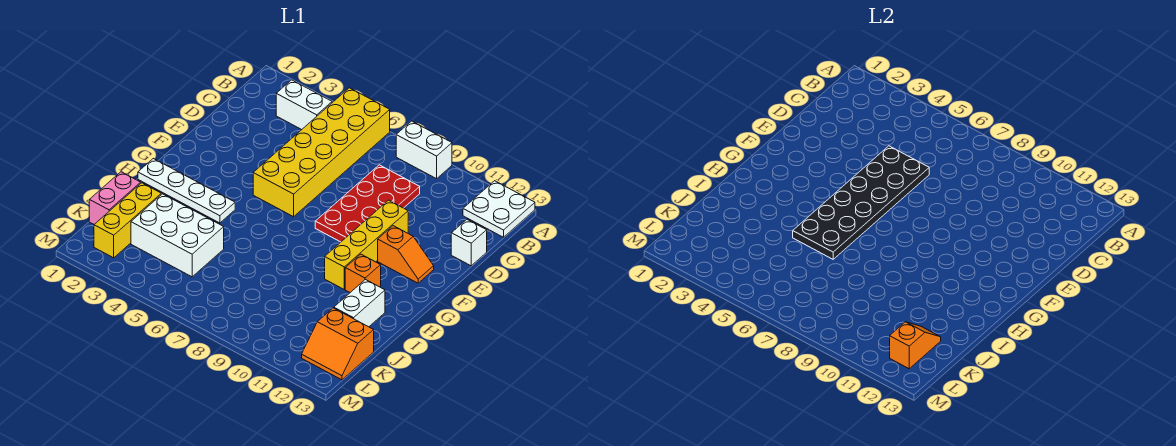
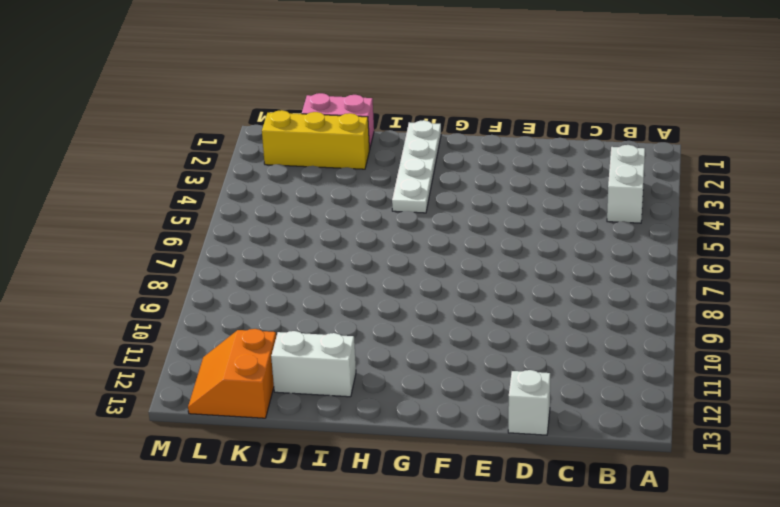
none -> yellow brick A5:F6 level 1
none -> white brick A8:A9 level 1
none -> white plate A12:B13 level 1

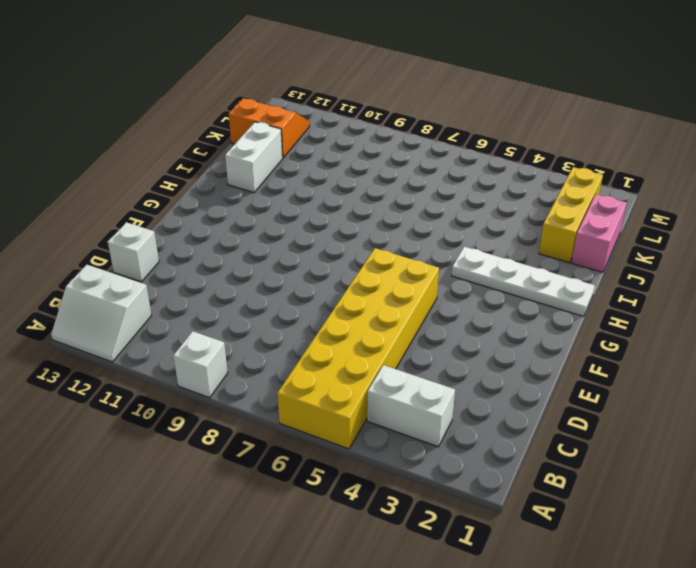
white brick A9 level 1 -> white brick A8:A9 level 1
white slope A12:B13 level 1 top B -> white plate A12:B13 level 1
none -> red plate C8:F9 level 1
none -> yellow brick E10:H10 level 1
none -> orange slope F11:F12 level 1 top 11

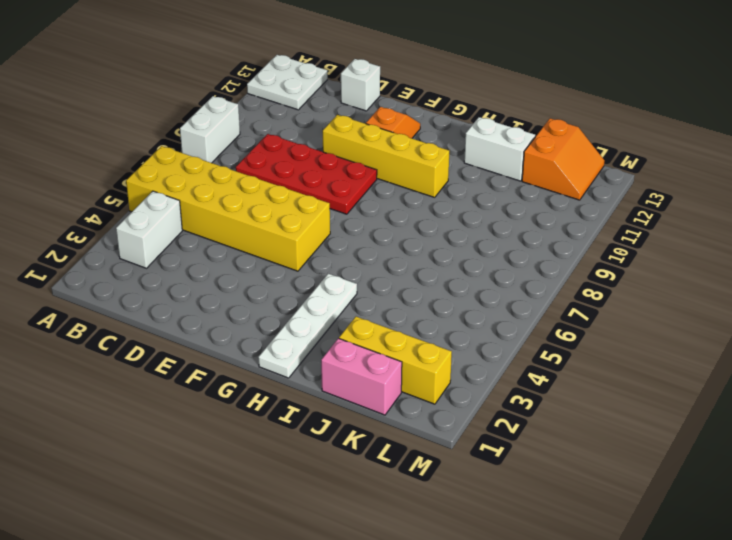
none -> orange brick H11 level 1
none -> white brick J3:K5 level 1
none -> black plate D5:I6 level 2

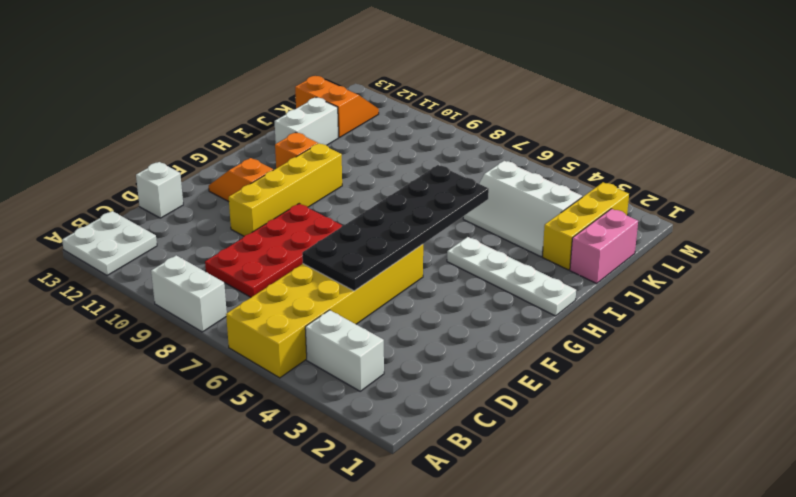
white slope J3:K5 level 1 top K -> white brick J3:K5 level 1
none -> orange slope K12:L12 level 2 top L

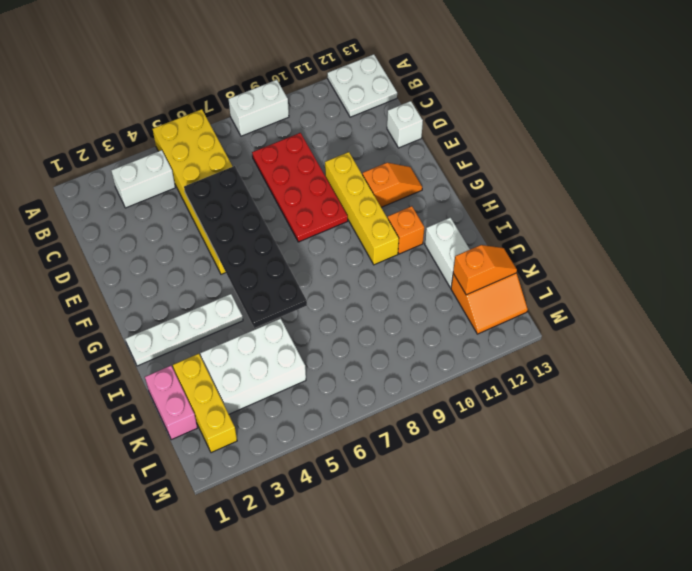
orange slope K12:K13 level 2 top 12 -> orange slope K12:L12 level 2 top L

